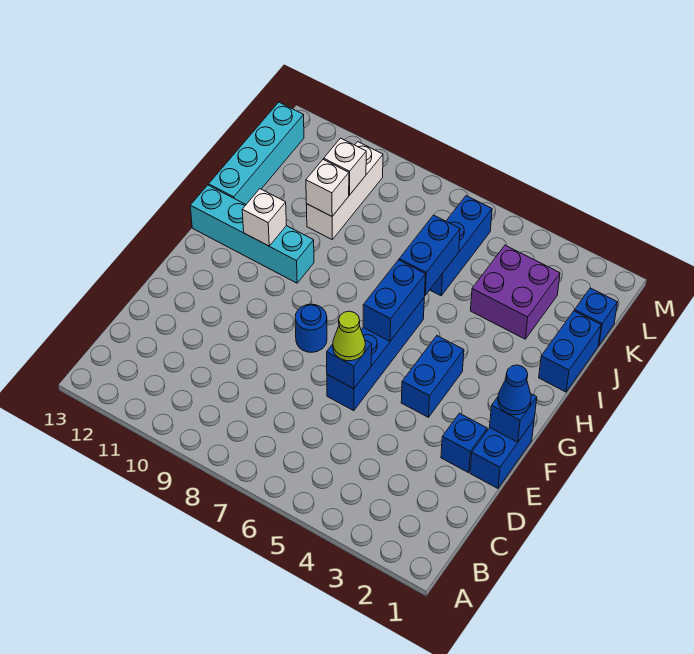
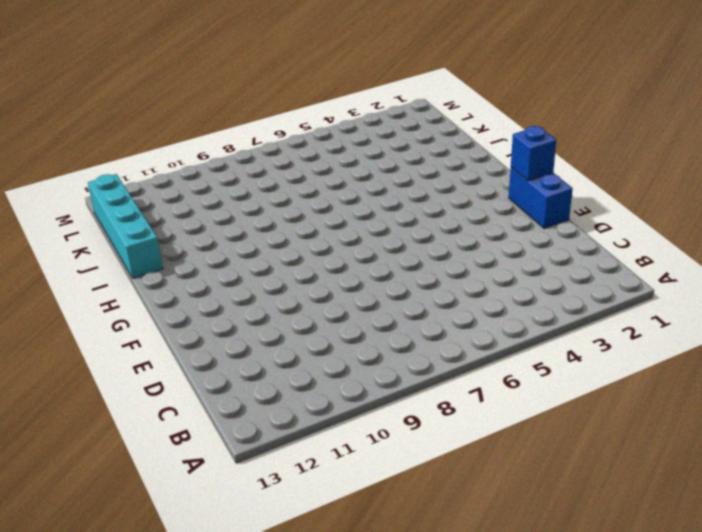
none -> blue brick E2 level 1
none -> blue brick E6:H6 level 1
none -> blue brick F4:G4 level 1

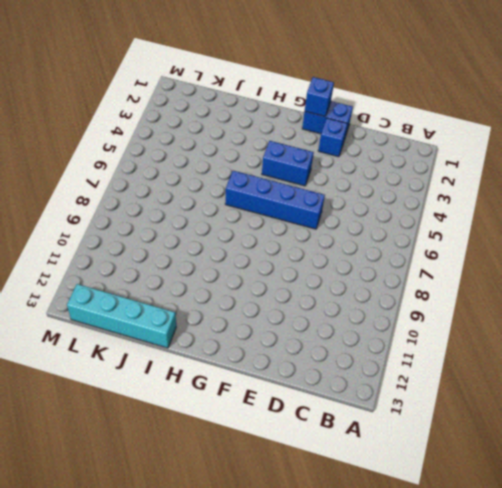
none -> blue round brick F8 level 1
none -> cyan brick H10:H13 level 1
none -> blue brick I1:J1 level 1

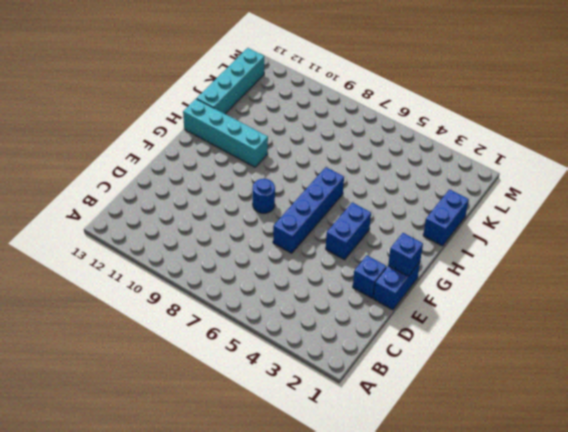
none -> purple brick J3:K4 level 1
none -> blue brick J6:L6 level 1
none -> white brick J10:L10 level 1

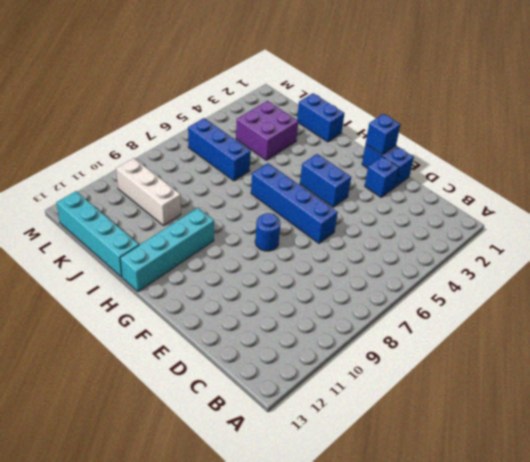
none -> blue brick K1 level 1
none -> blue brick E6 level 2
none -> blue brick G6:H6 level 2

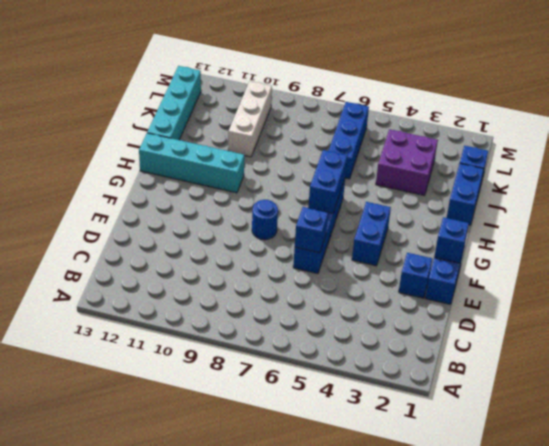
none -> white brick H11 level 2
none -> blue brick I6:J6 level 2
none -> white brick J10 level 2

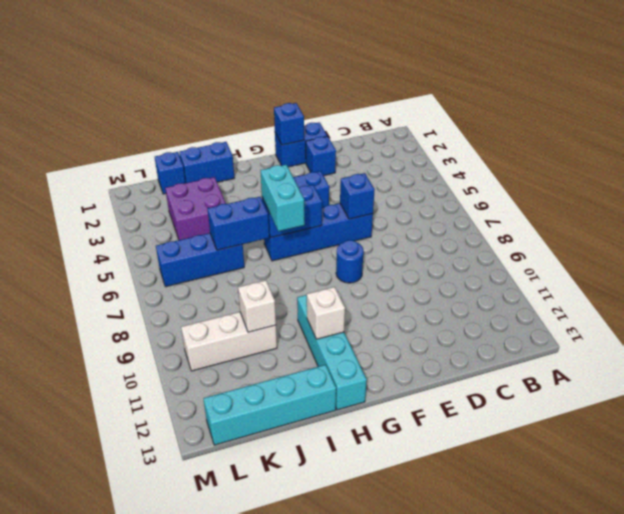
cyan brick H6:H7 level 3 -> none
none -> white brick K10 level 2
none -> lime cone E6 level 3
none -> blue cone F1 level 3

